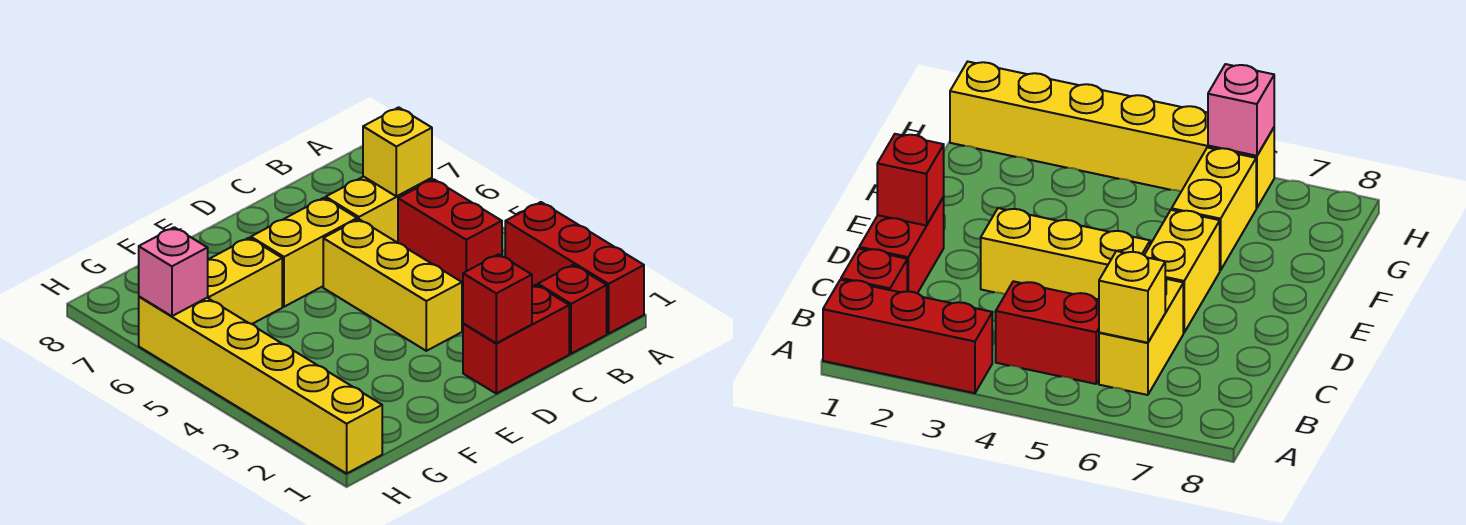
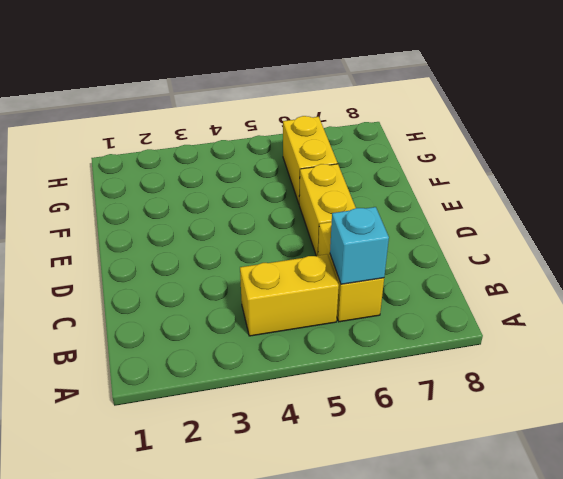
yellow brick B4:B5 level 1 -> red brick B4:B5 level 1
cyan brick B6 level 2 -> yellow brick B6 level 2
none -> red brick A1:A3 level 1
none -> red brick B1 level 1
none -> red brick C1:D1 level 1

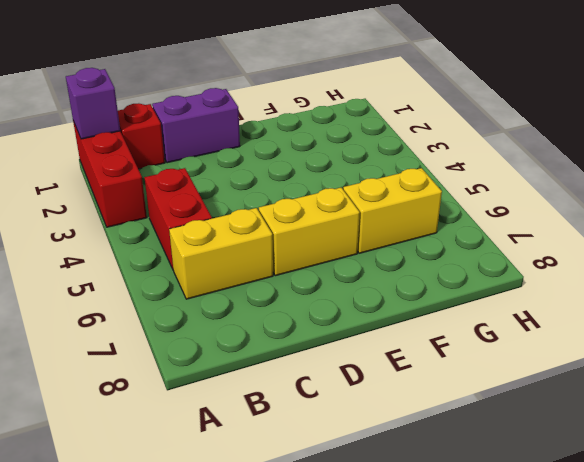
purple brick A1 level 2 -> none
purple brick C1:D1 level 1 -> red brick C1:D1 level 1
none -> yellow brick D3:D5 level 1
none -> yellow brick H1:H6 level 1
none -> yellow brick B6 level 2

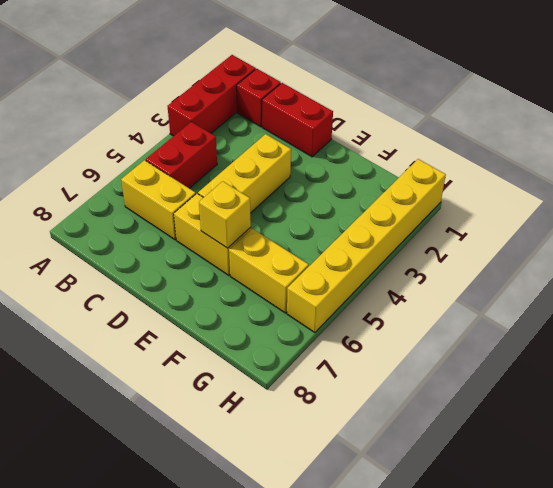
yellow brick E6 level 2 -> yellow brick B6 level 2
none -> red brick D1 level 2
none -> pink brick H6 level 2

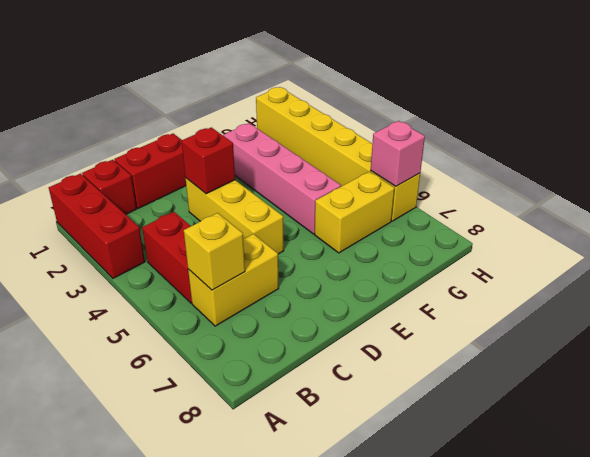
red brick D3 level 2 -> red brick D1 level 2
pink brick F2:F5 level 1 -> none
none -> yellow brick D6:E6 level 1

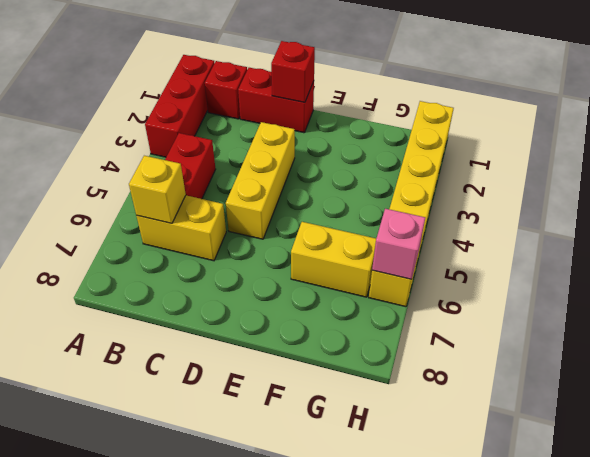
none -> yellow brick D6:E6 level 1

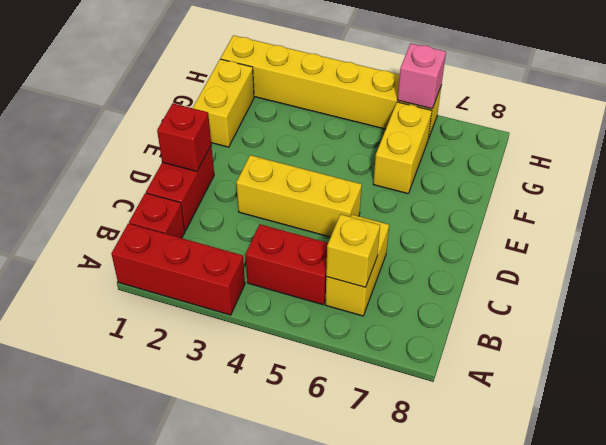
yellow brick F1:G1 level 1 -> yellow brick D6:E6 level 1

